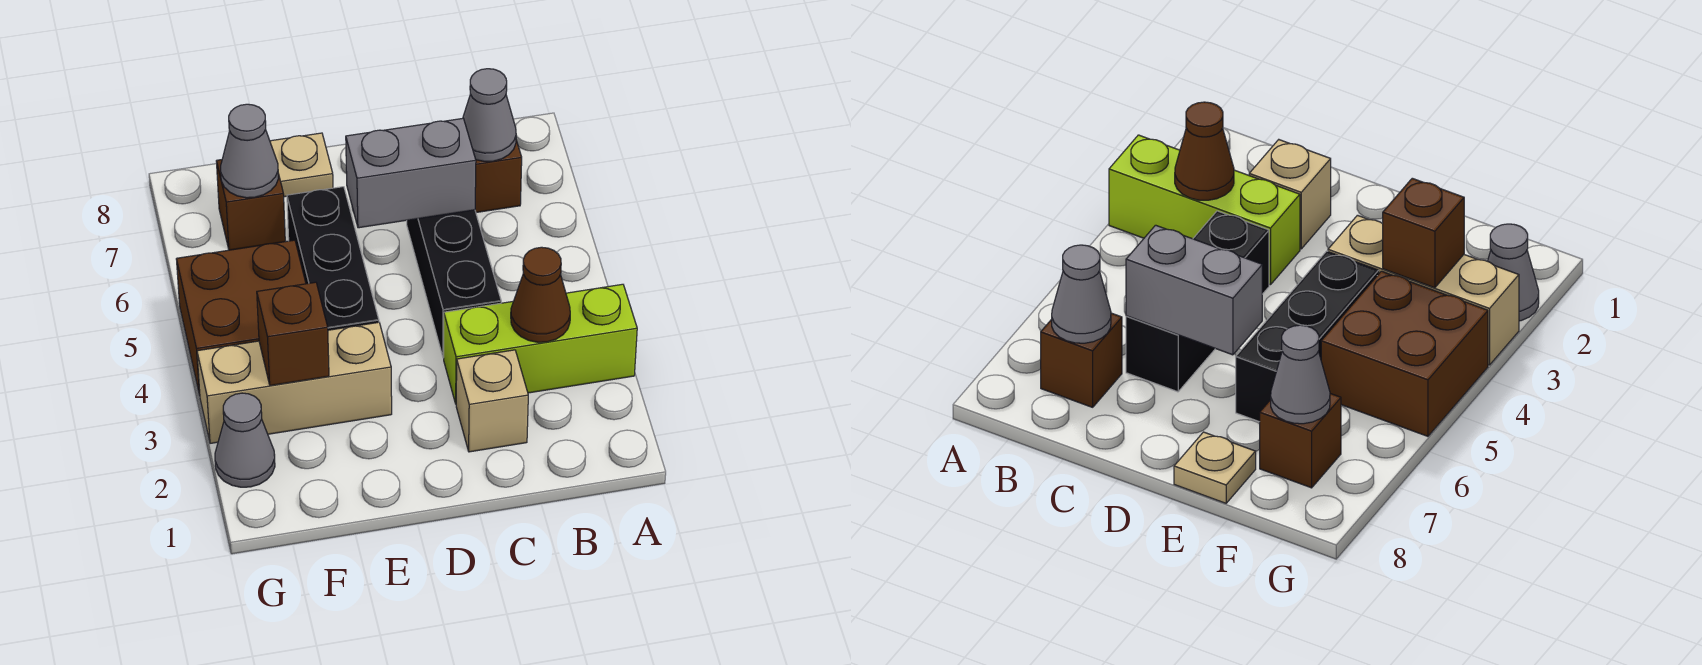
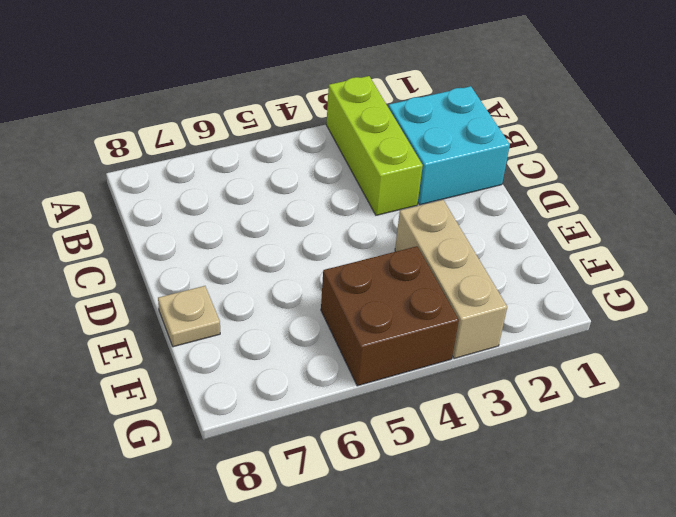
cyan brick B1:C2 level 1 -> tan brick C2 level 1
none -> brown brick B7 level 1
none -> black brick C4:C6 level 1
none -> black brick E4:E6 level 1

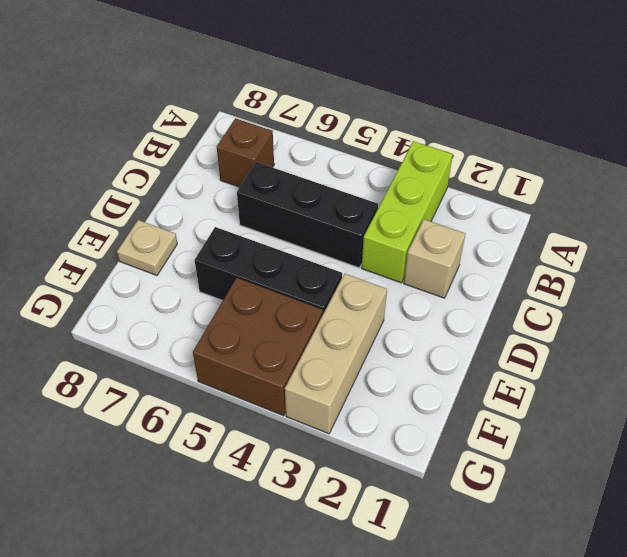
none -> brown brick F7 level 1
none -> grey cone G2 level 1
none -> brown cone B3 level 2

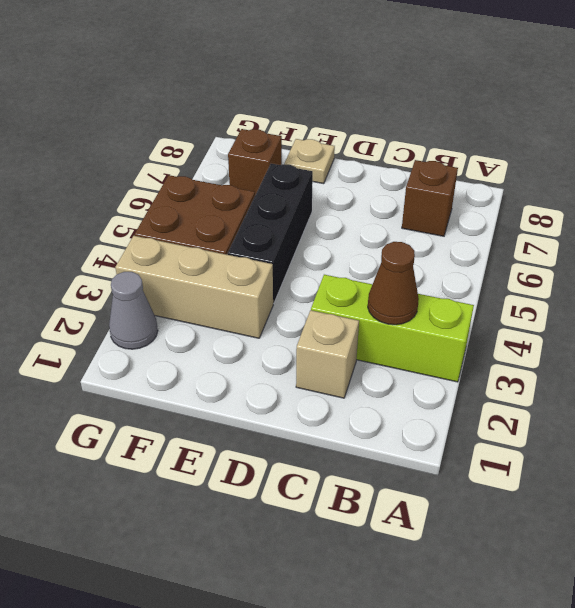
none -> black brick C4:C6 level 1
none -> grey cone B7 level 2
none -> grey brick C6:D6 level 2

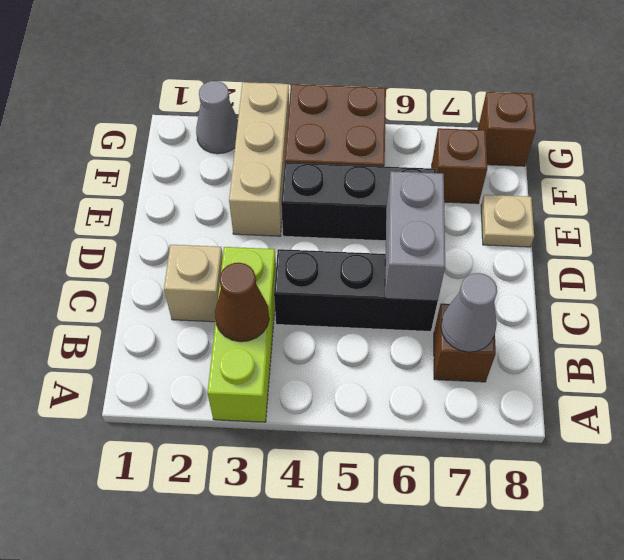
brown brick G8 level 1 -> brown brick F3 level 2
none -> grey cone F7 level 2

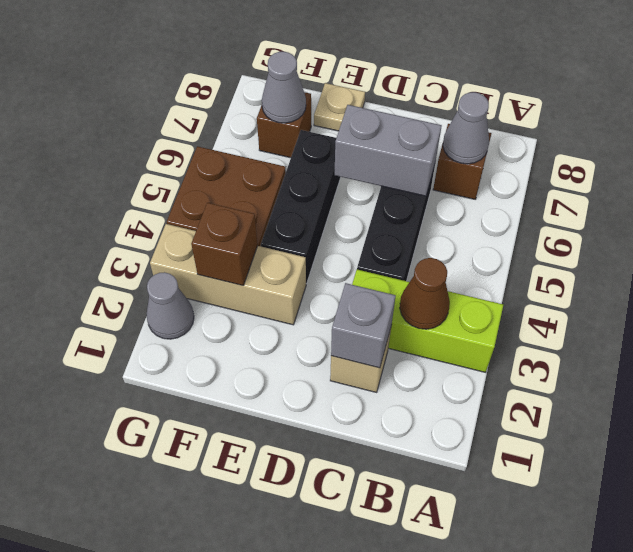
grey brick C2 level 2 -> none

